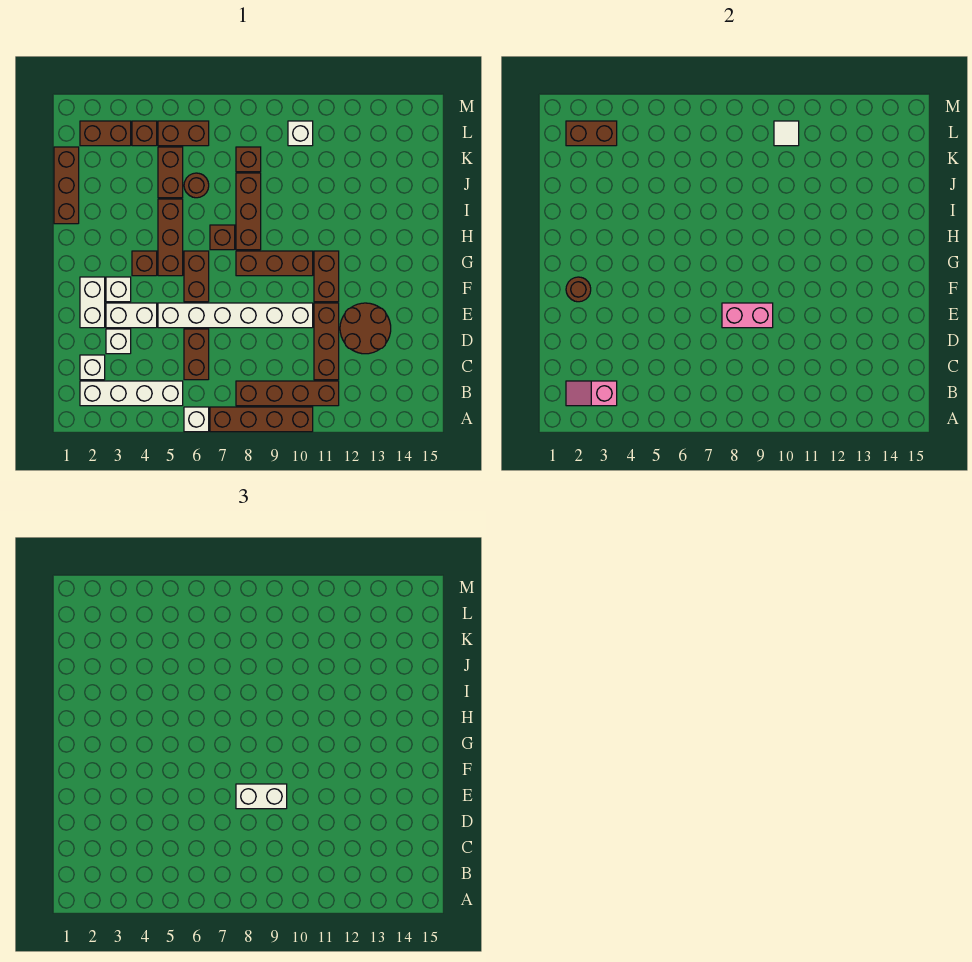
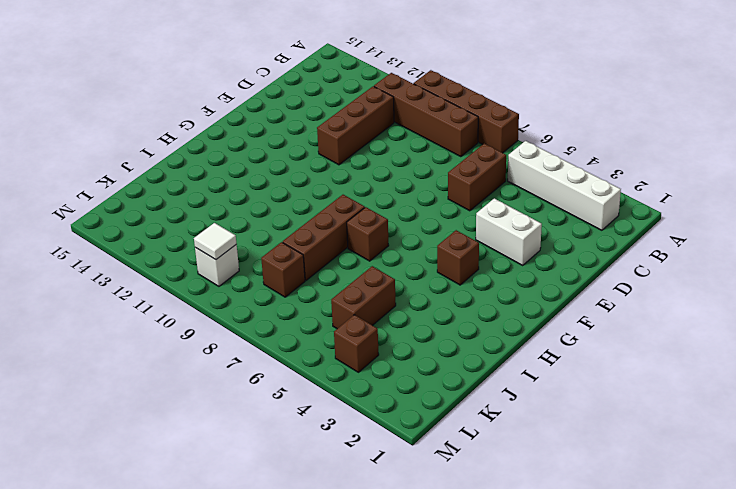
none -> white brick A6 level 1
none -> white brick C2 level 1
none -> white brick D3 level 1
none -> brown round brick D12:E13 level 1

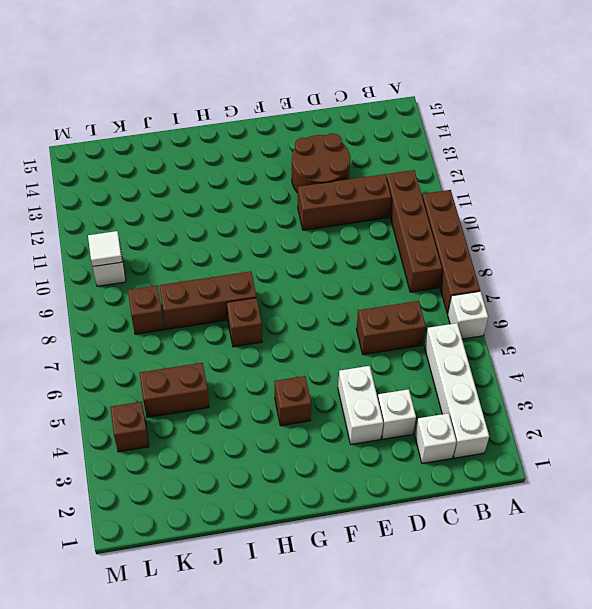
none -> white brick E2:F2 level 1
none -> white brick E5:E10 level 1
none -> white brick F3 level 1
none -> brown brick F6:G6 level 1

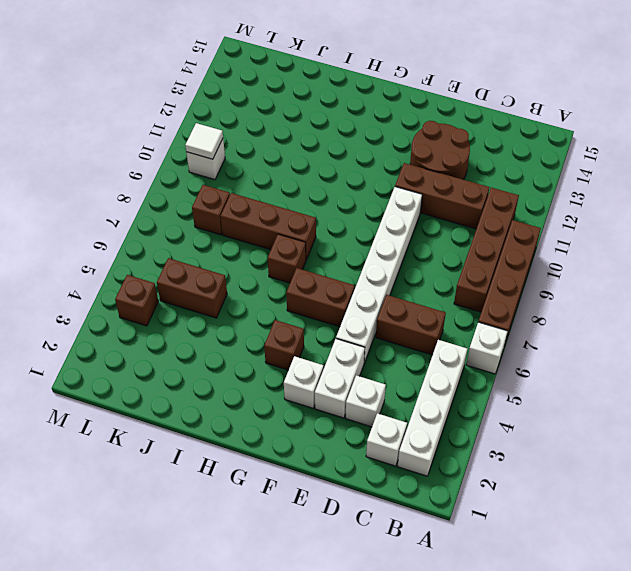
none -> white brick E2:F2 level 1
none -> brown brick F11:G11 level 1
none -> brown brick G5:I5 level 1
none -> brown brick G8:G10 level 1

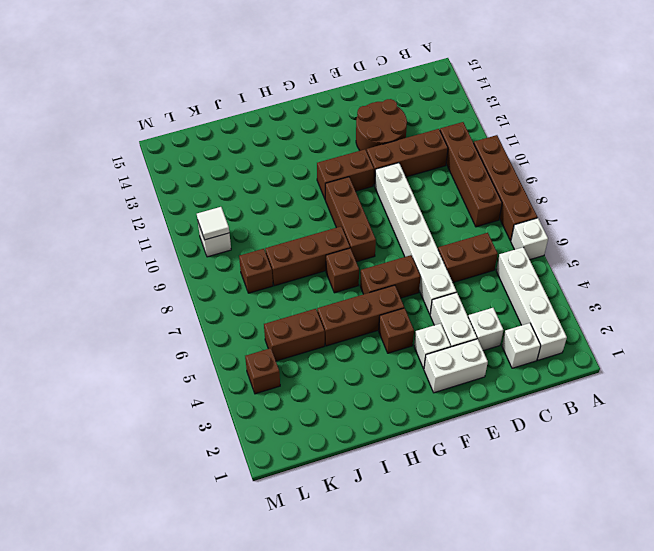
none -> brown brick I1:K1 level 1
none -> brown round brick J6 level 1
none -> brown brick L2:L3 level 1
none -> brown brick L5:L6 level 1

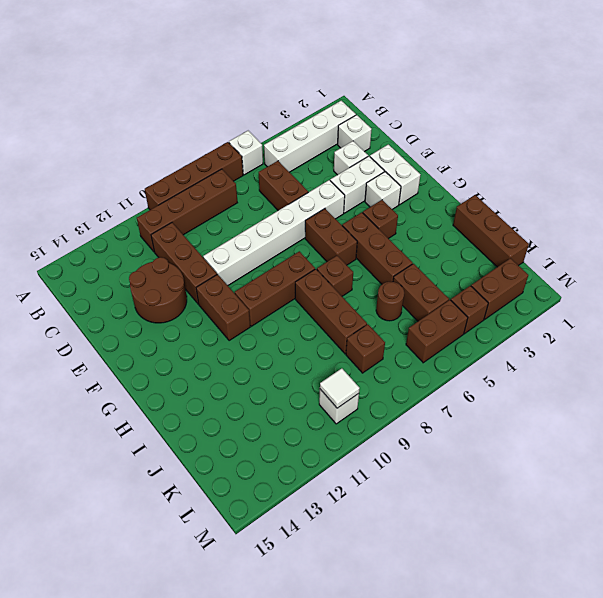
none -> pink slope B2:B3 level 2 top 3
none -> pink brick E8:E9 level 2
none -> brown round brick F2 level 2
none -> brown brick L2:L3 level 2

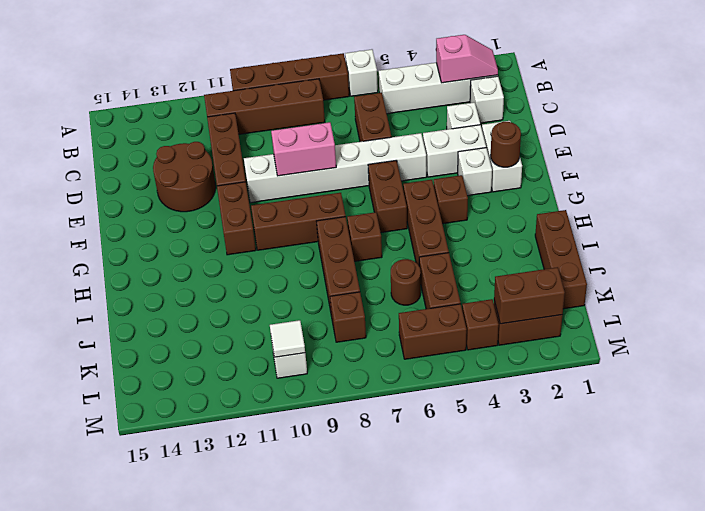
none -> white brick E8:E9 level 3

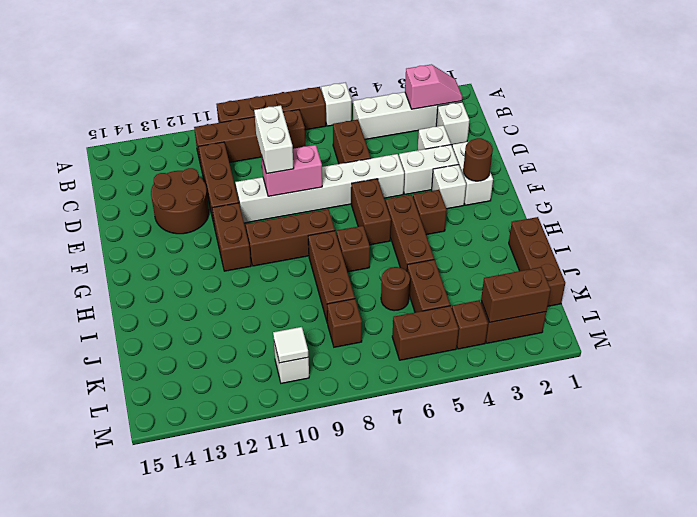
white brick D9:E9 level 3 -> white brick E8:E9 level 3

